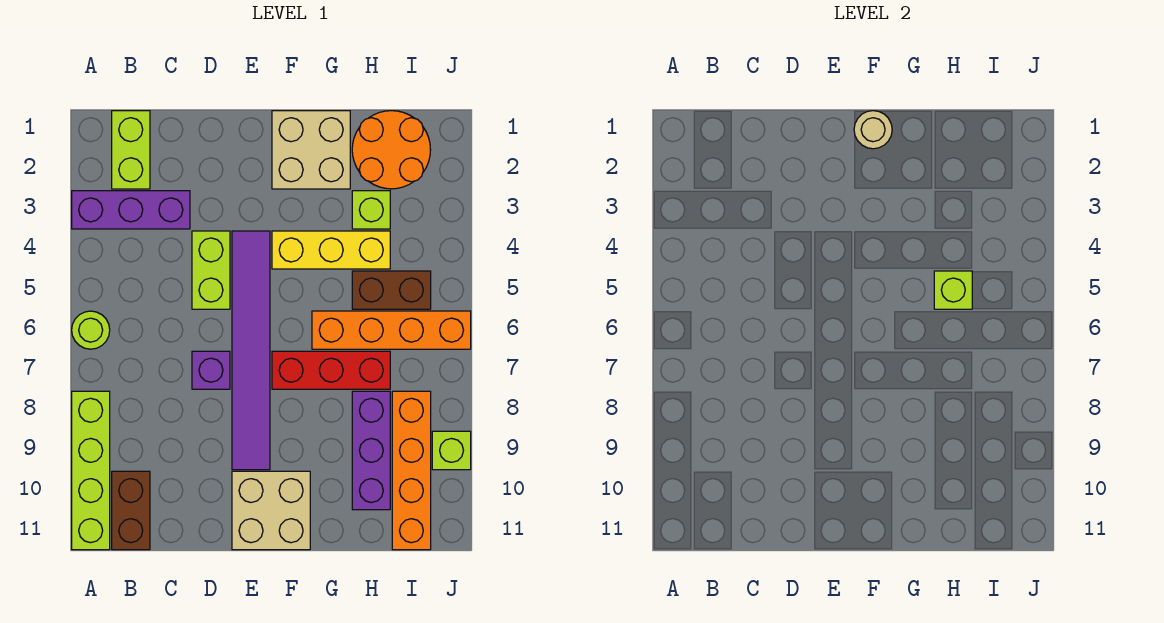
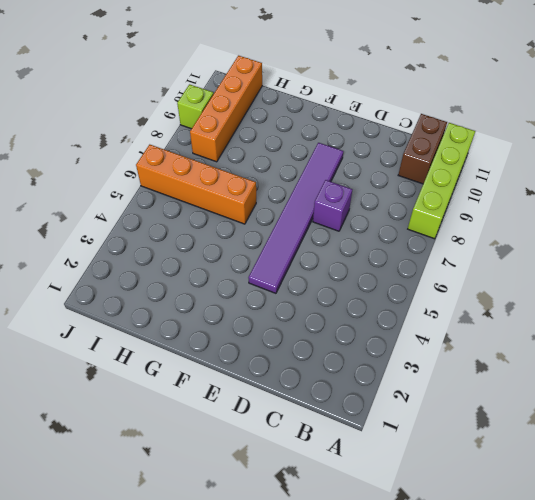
none -> purple brick A3:C3 level 1
none -> lime round brick A6 level 1
none -> lime brick B1:B2 level 1

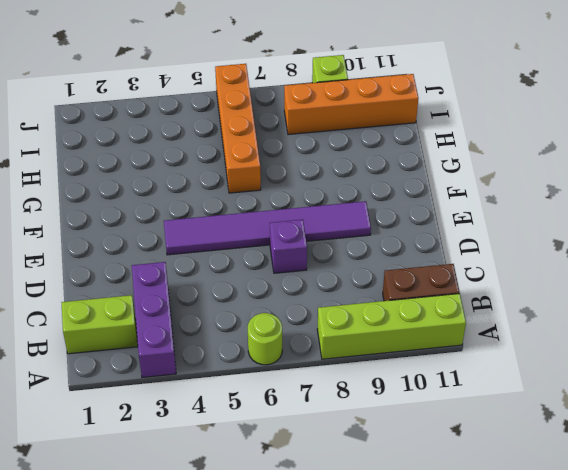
none -> lime brick D4:D5 level 1
none -> tan brick E10:F11 level 1
none -> tan brick F1:G2 level 1

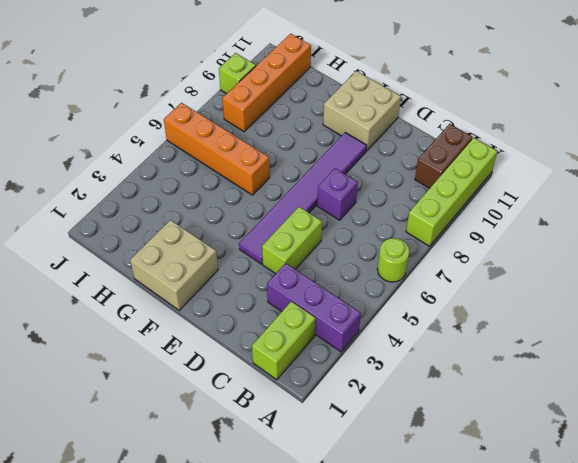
none -> yellow brick F4:H4 level 1
none -> red brick F7:H7 level 1
none -> orange round brick H1:I2 level 1

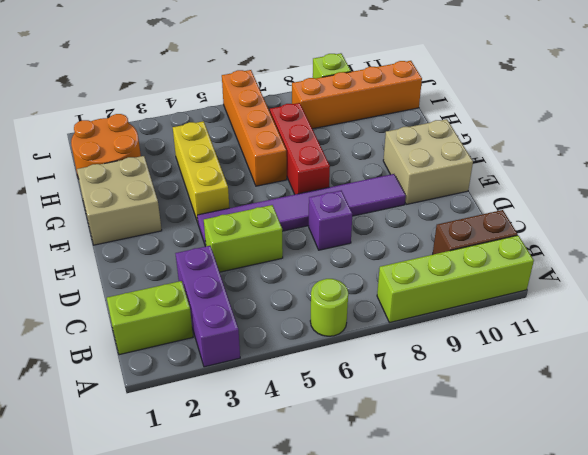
none -> lime brick H3 level 1
none -> brown brick H5:I5 level 1
none -> purple brick H8:H10 level 1

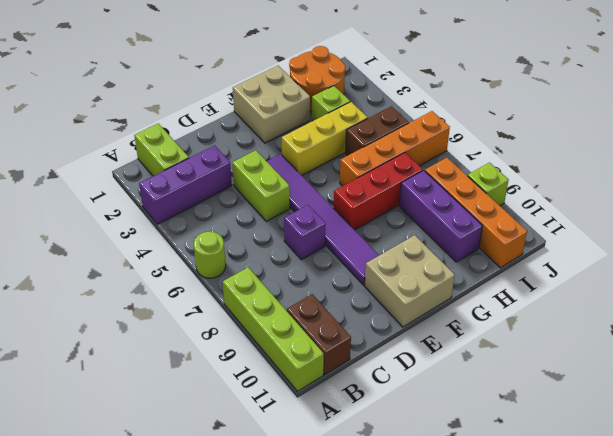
none -> tan round brick F1 level 2
none -> lime brick H5 level 2

